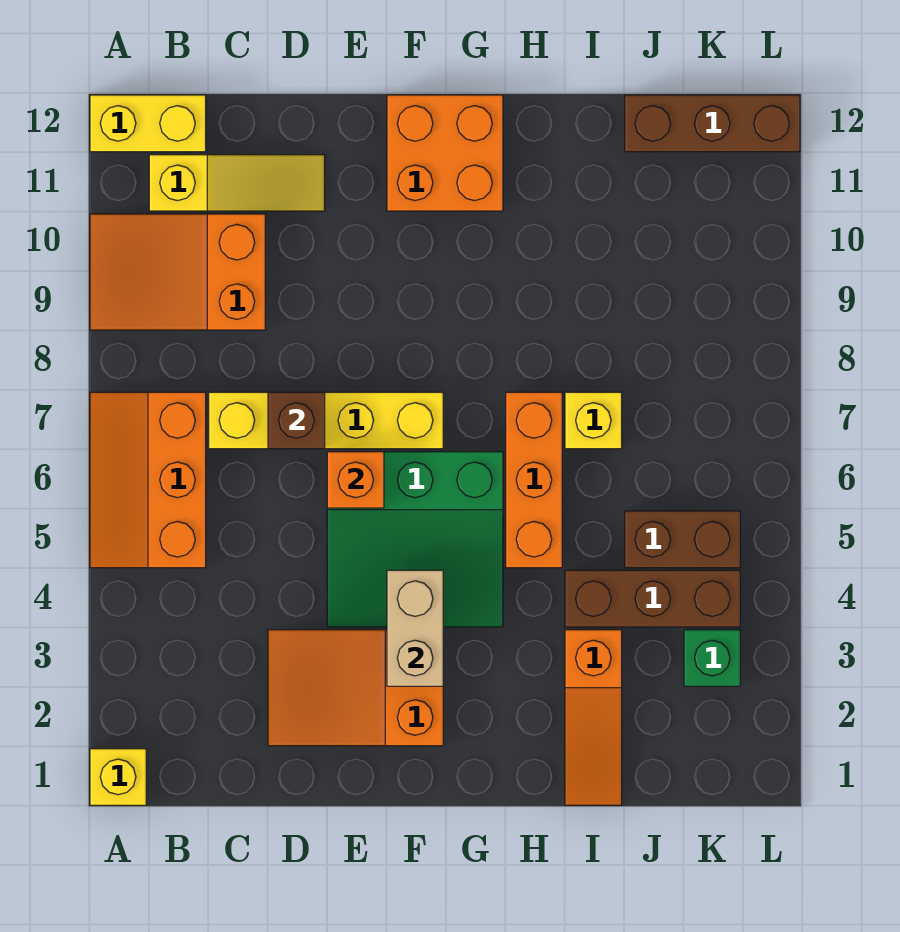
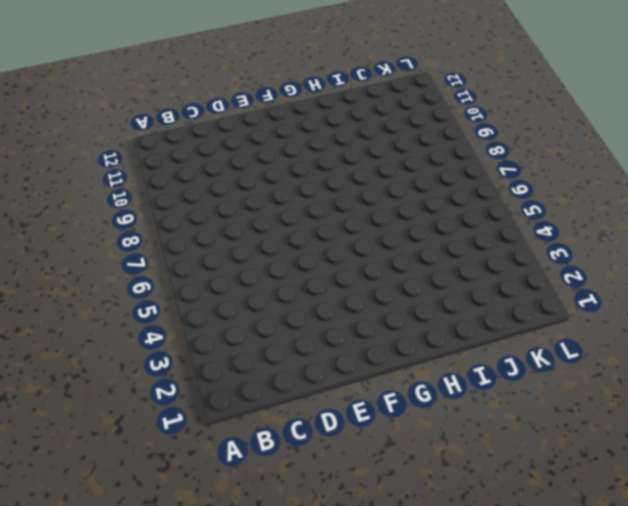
none -> yellow brick A1 level 1
none -> orange slope A5:B7 level 1 top B
none -> orange slope A9:C10 level 1 top C

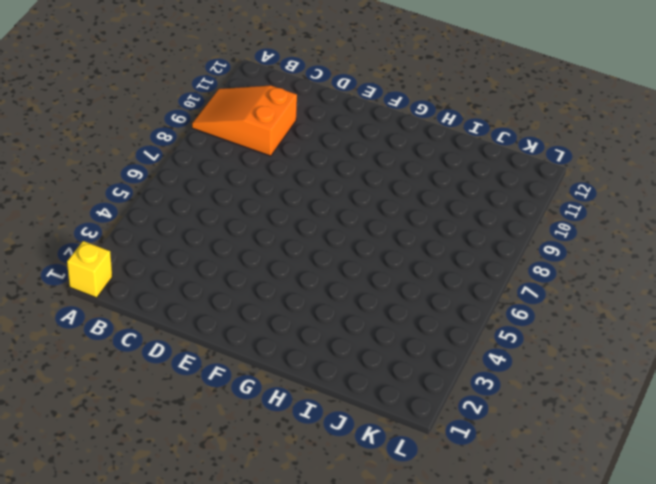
none -> orange slope A5:B7 level 1 top B
none -> yellow brick A12:B12 level 1
none -> yellow slope B11:D11 level 1 top B

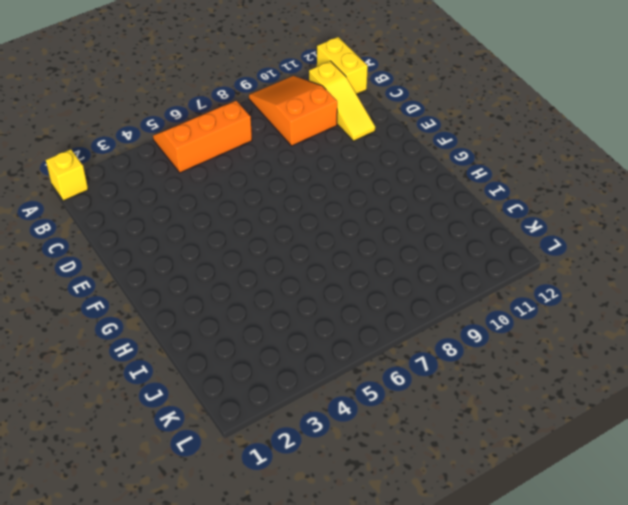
none -> yellow brick C7:F7 level 1
none -> orange slope D2:F3 level 1 top F
none -> green slope E4:G6 level 1 top 6

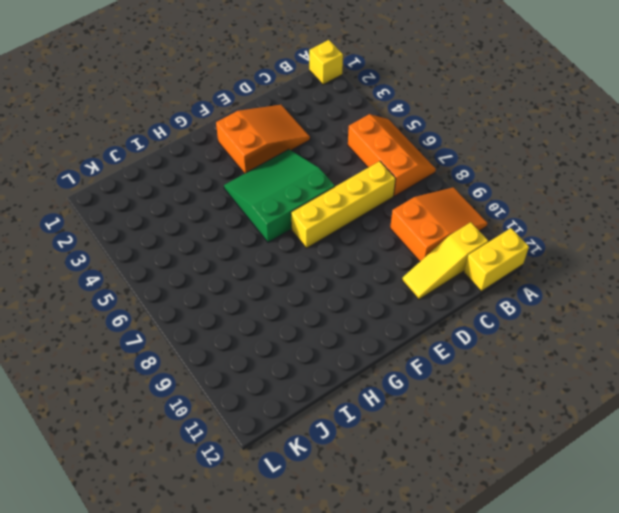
none -> orange brick F11:G12 level 1
none -> orange brick H5:H7 level 1
none -> orange slope I1:I3 level 1 top 3

